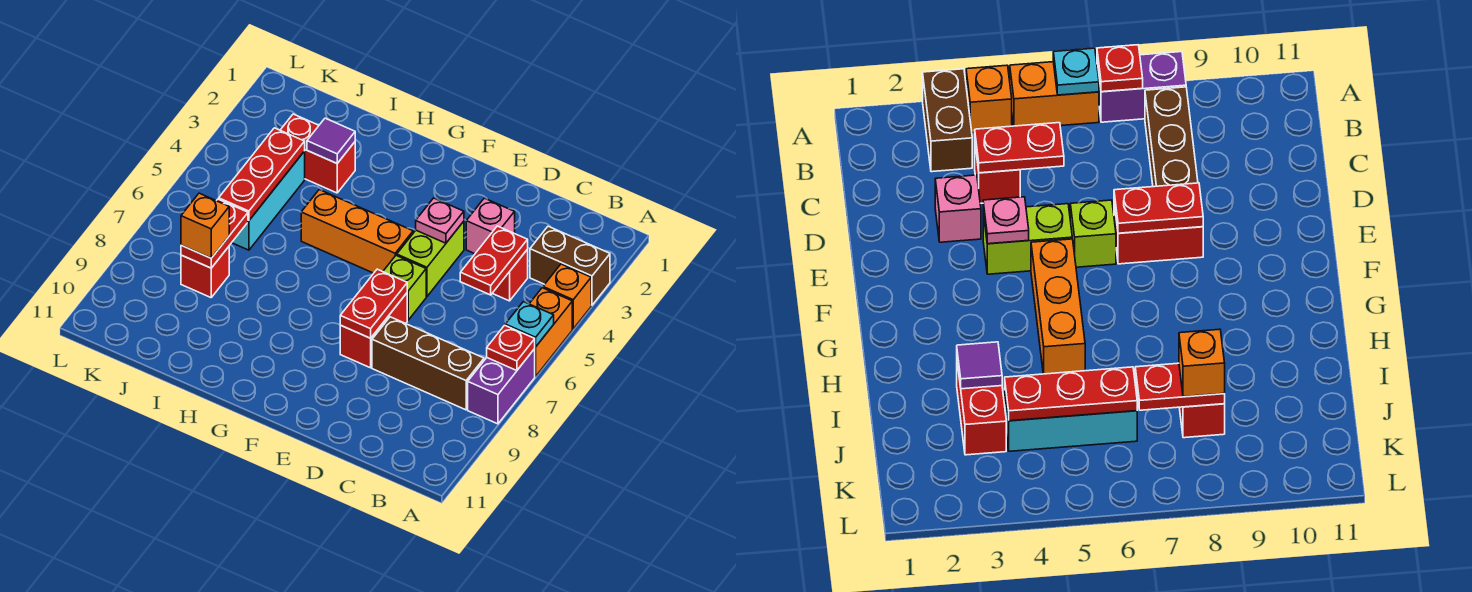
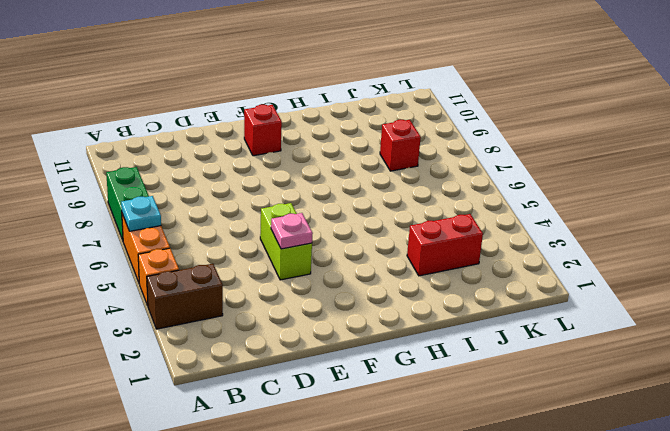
green brick A7:A8 level 1 -> purple brick A7:A8 level 1
red brick F10 level 1 -> red brick C4 level 1
none -> brown brick B8:D8 level 1
none -> pink brick D3 level 1
none -> lime brick E6 level 1

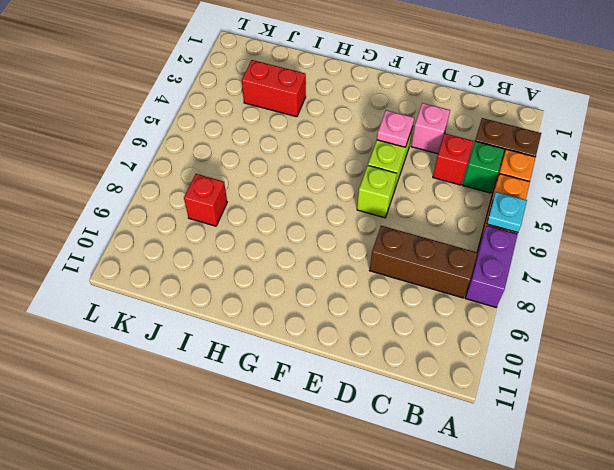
green brick B4 level 1 -> none
none -> red brick E7:E8 level 1
none -> orange brick F5:H5 level 1
none -> cyan brick J4:J6 level 1

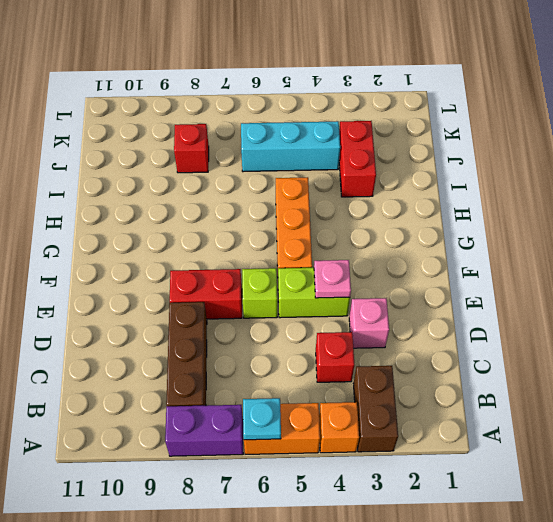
none -> red plate A7 level 2
none -> red plate C4:C5 level 2
none -> red plate E7:E8 level 2

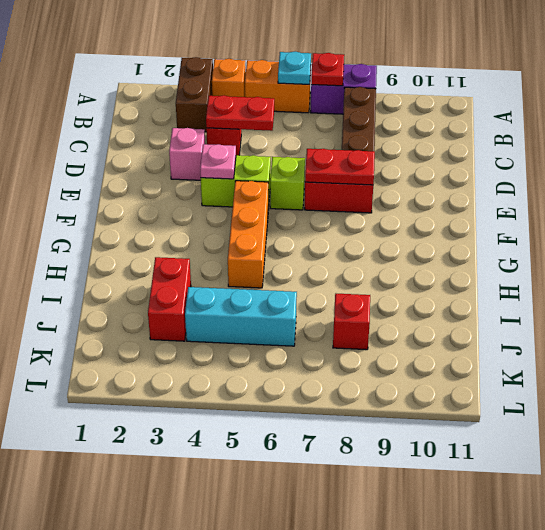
none -> purple tile I3 level 2
none -> red plate J4:J6 level 2
none -> red plate J7:J8 level 2

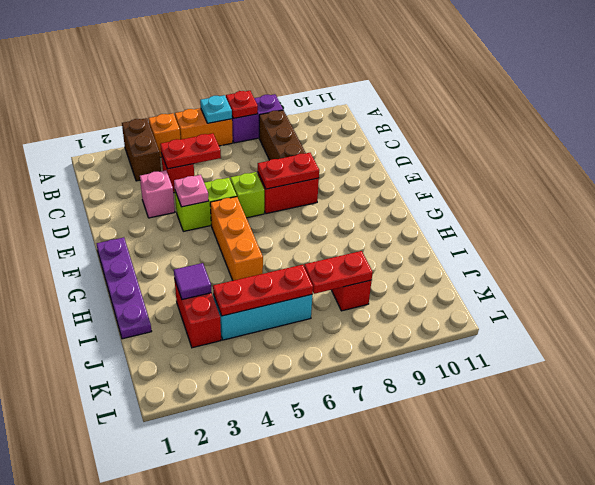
purple plate F1:I1 level 1 -> none
none -> orange brick J8 level 3

